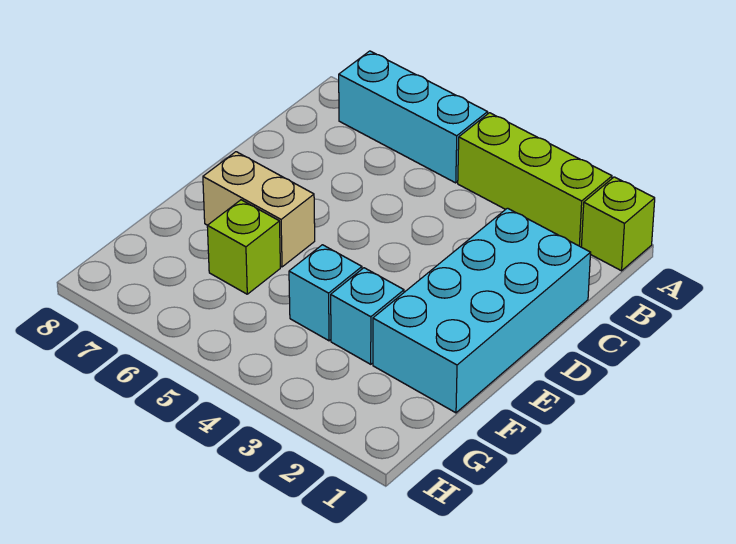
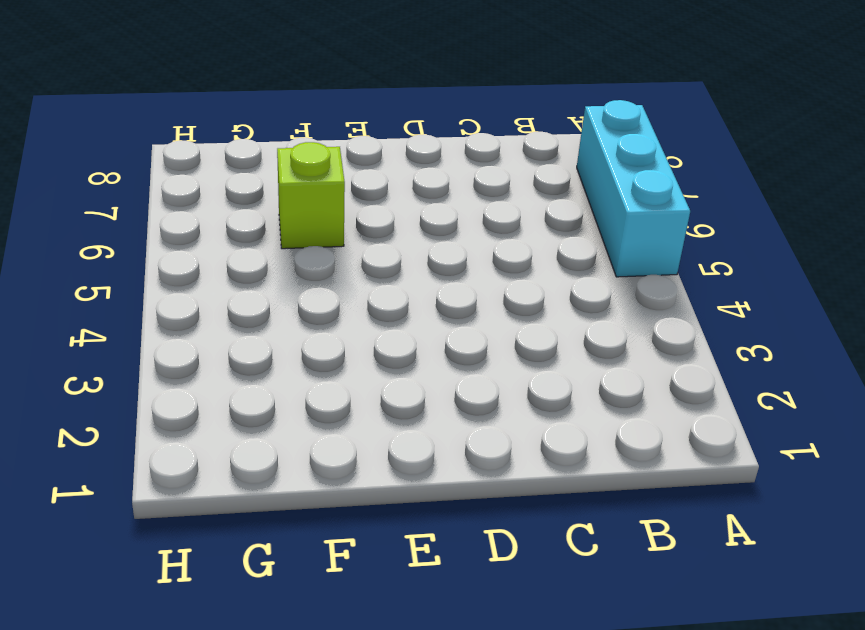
none -> lime brick A1 level 1
none -> lime brick A2:A4 level 1

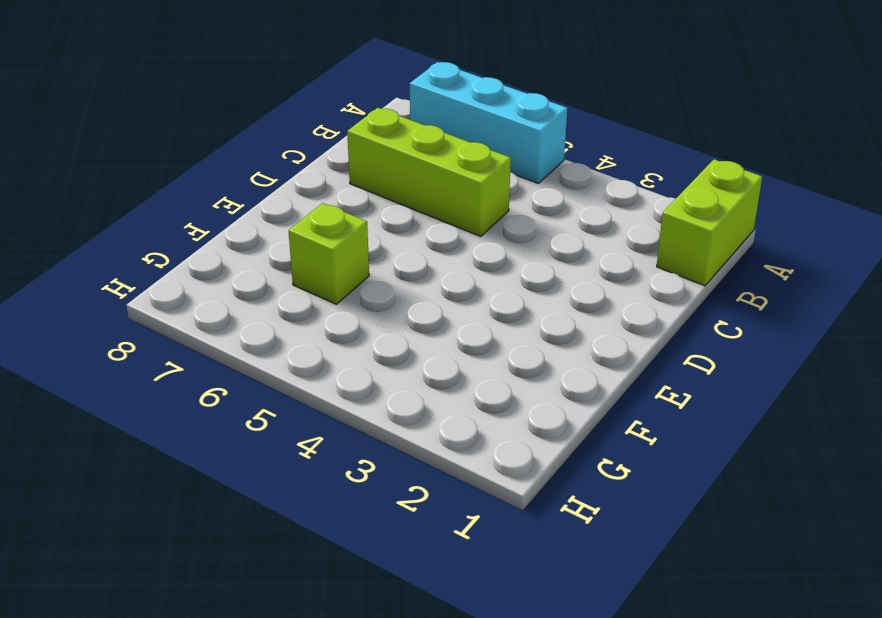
lime brick A1:B1 level 1 -> lime brick A1 level 1
lime brick C5:C7 level 1 -> lime brick A2:A4 level 1
none -> cyan brick C1:F2 level 1
none -> tan brick E6:E7 level 1

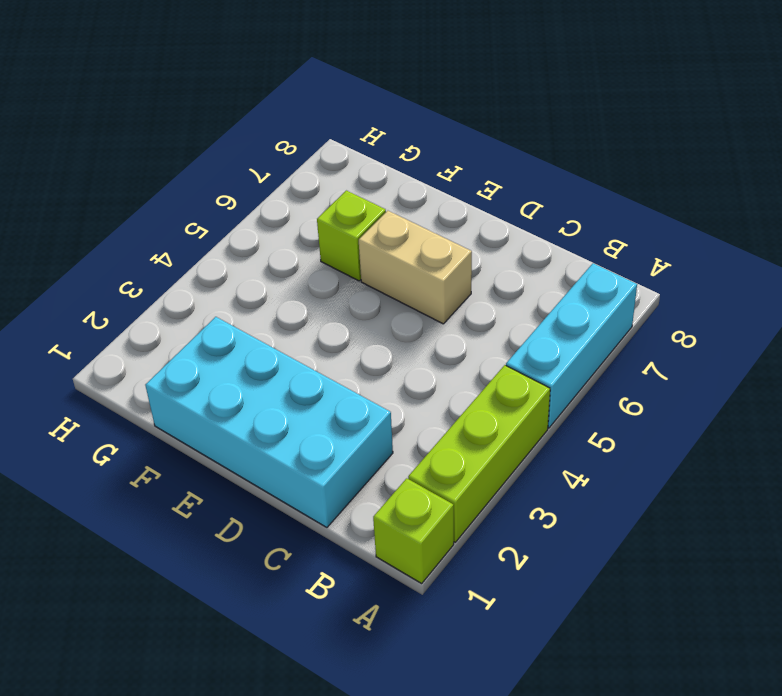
tan brick D6:E6 level 1 -> tan brick E6:E7 level 1
none -> cyan brick F3 level 1
none -> cyan brick F4 level 1

